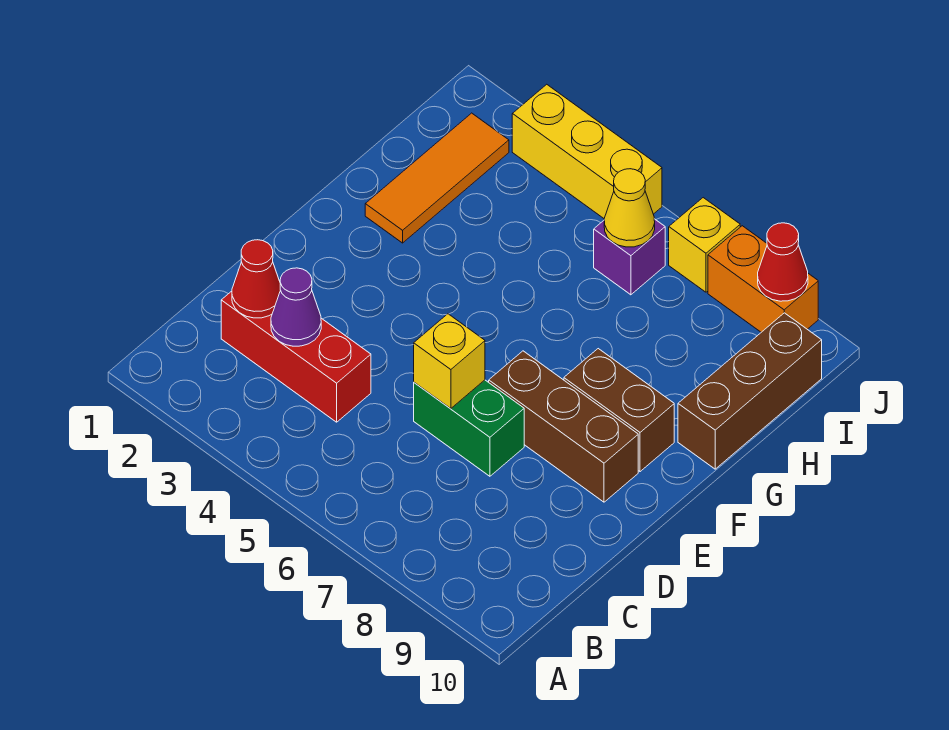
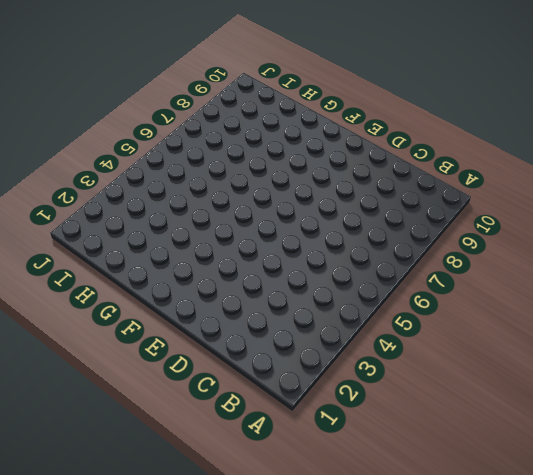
none -> red brick C2:C4 level 1
none -> green brick D6:D7 level 1
none -> brown brick E7:E9 level 1

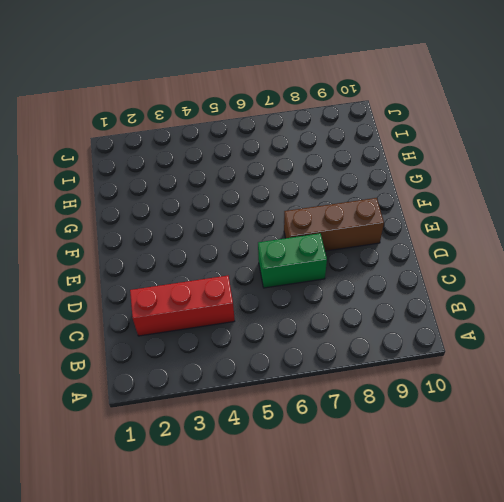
none -> brown brick F8:F9 level 1
none -> orange tile G2:I2 level 1
none -> brown brick G10:I10 level 1

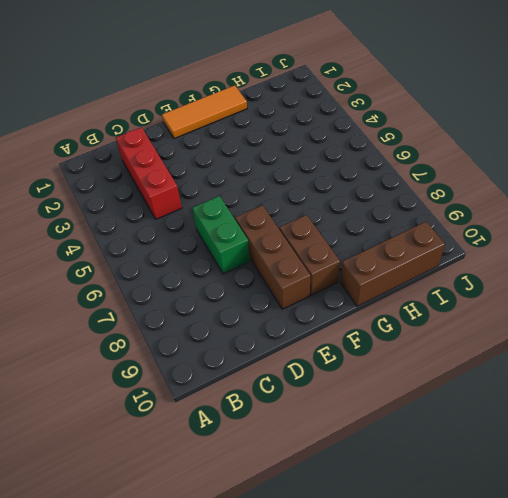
orange tile E1:G1 level 1 -> orange tile G2:I2 level 1
none -> purple brick I6 level 1
none -> yellow brick J3:J5 level 1
none -> yellow brick J7 level 1

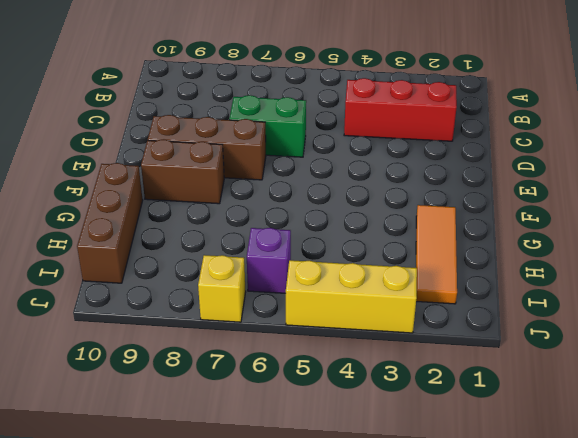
none -> orange brick J8:J9 level 1
none -> red cone C2 level 2
none -> purple cone C3 level 2

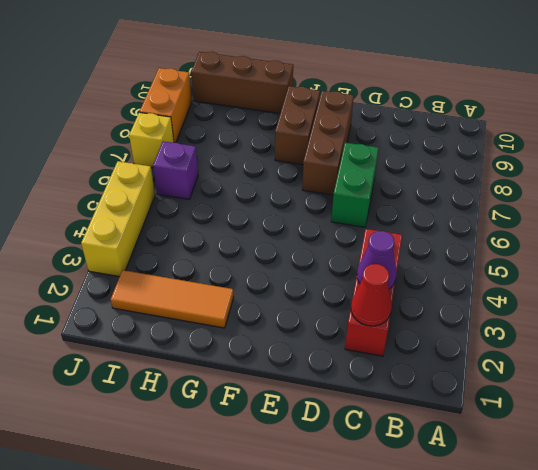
none -> yellow brick D6 level 2
none -> yellow cone I6 level 2
none -> red cone J9 level 2

